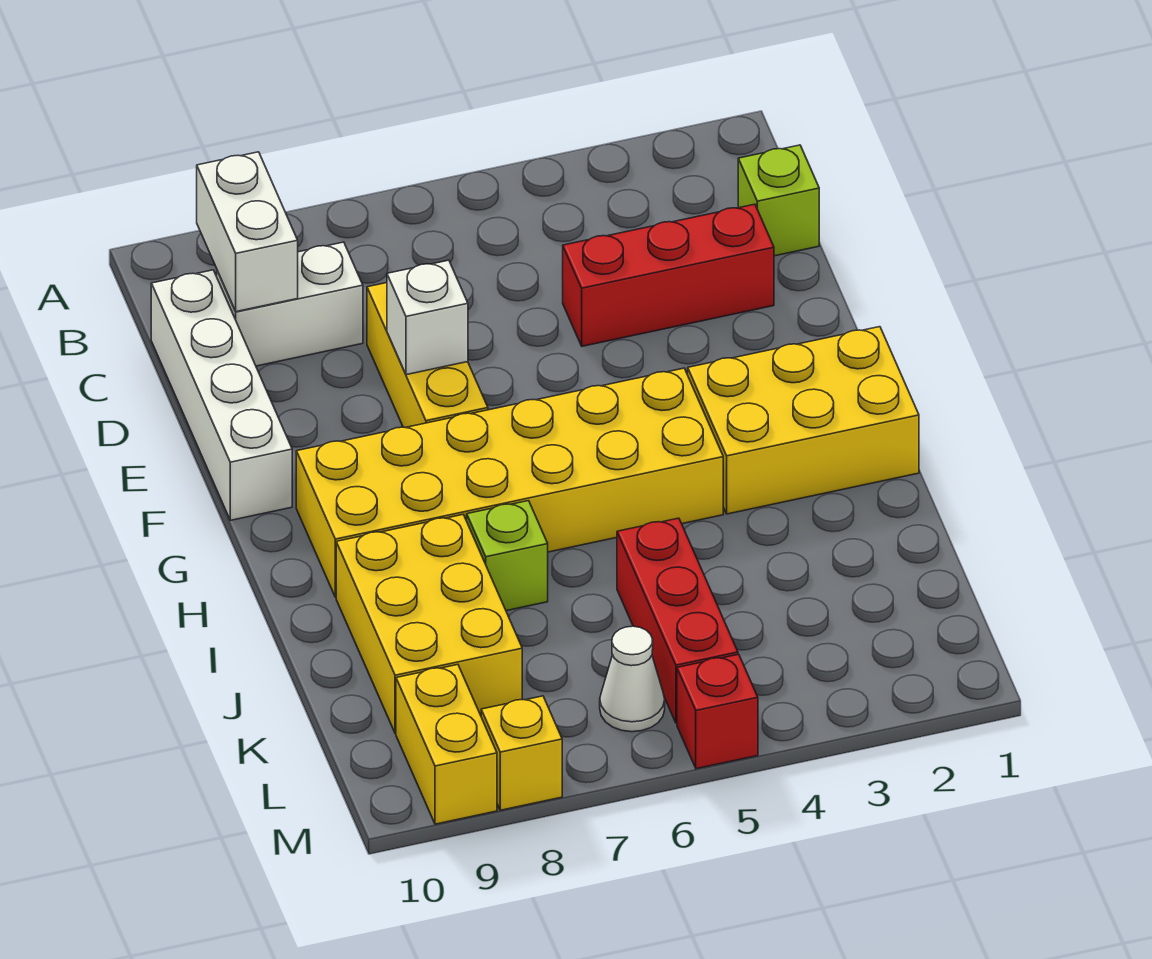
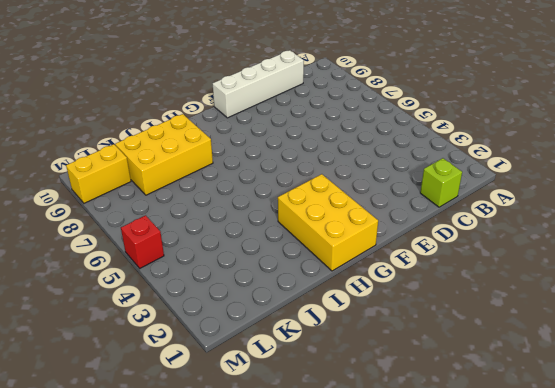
none -> white brick C8:C9 level 1
none -> red brick D2:D4 level 1
none -> yellow brick D7:F7 level 1

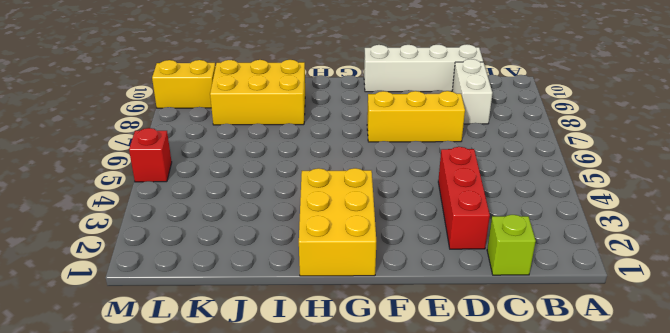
none -> yellow brick G4:H9 level 1
none -> lime brick I7 level 1
none -> red brick J5:L5 level 1

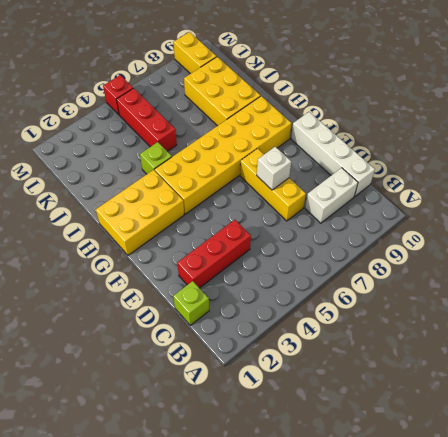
lime brick I4 level 1 -> lime brick I7 level 1
none -> white cone L6 level 1
none -> yellow brick M8 level 1
none -> white brick B9:C9 level 2

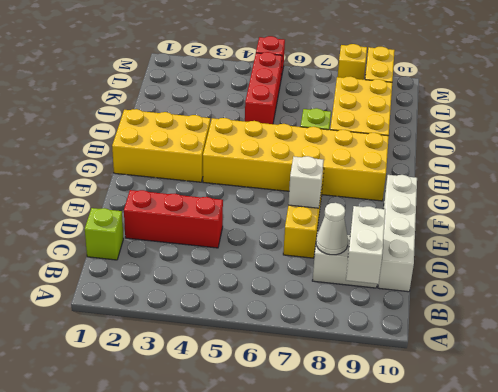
white cone C8 level 2 -> white cone L6 level 1

